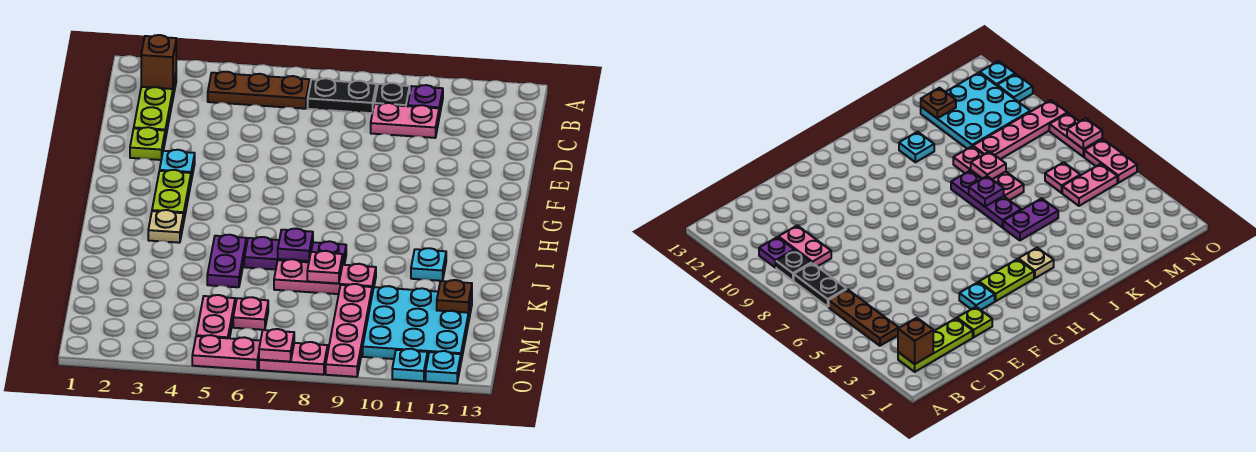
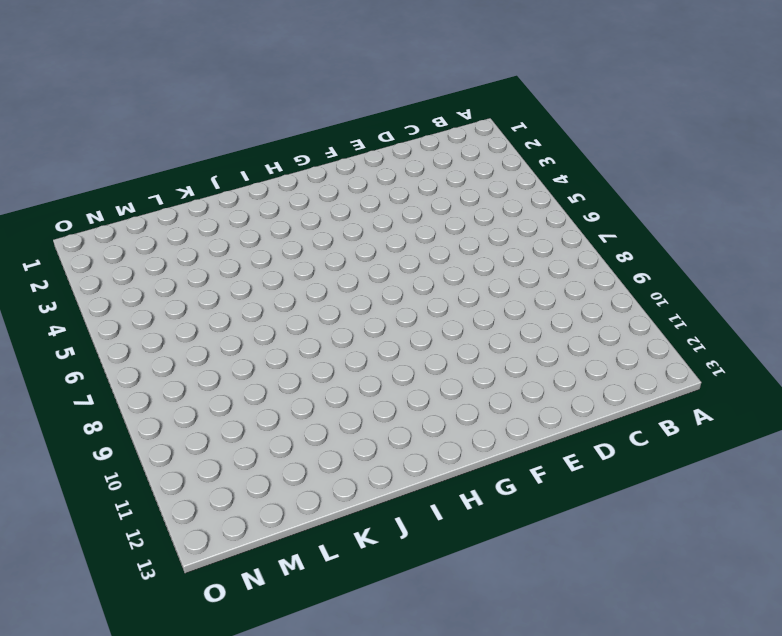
none -> lime plate B2:D2 level 1
none -> brown plate B4:B6 level 1
none -> black plate B7:B8 level 1

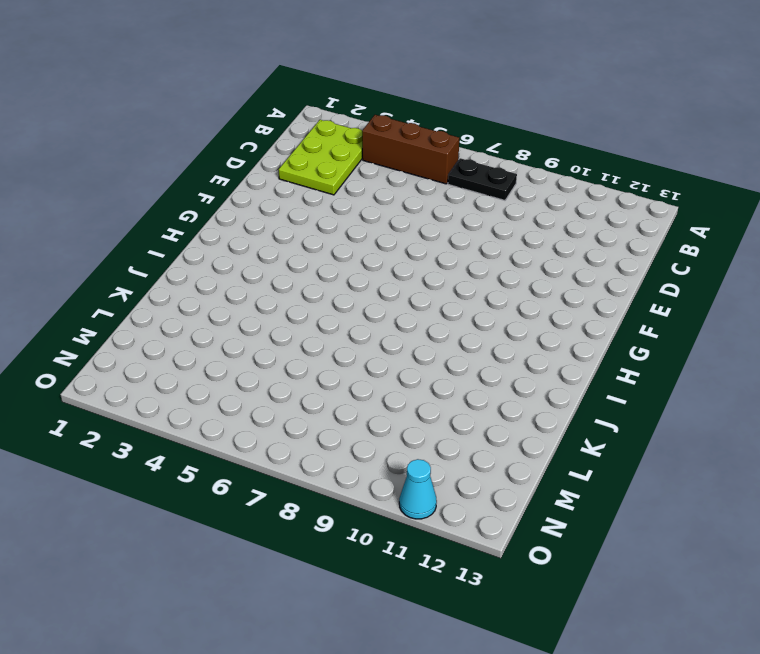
lime plate B2:D3 level 1 -> lime plate B2:D2 level 1
brown brick B4:B6 level 1 -> brown plate B4:B6 level 1
cyan cone O11 level 1 -> cyan plate O11 level 1
none -> black plate B9 level 1
none -> purple plate B10 level 1
none -> pink plate C9:C10 level 1

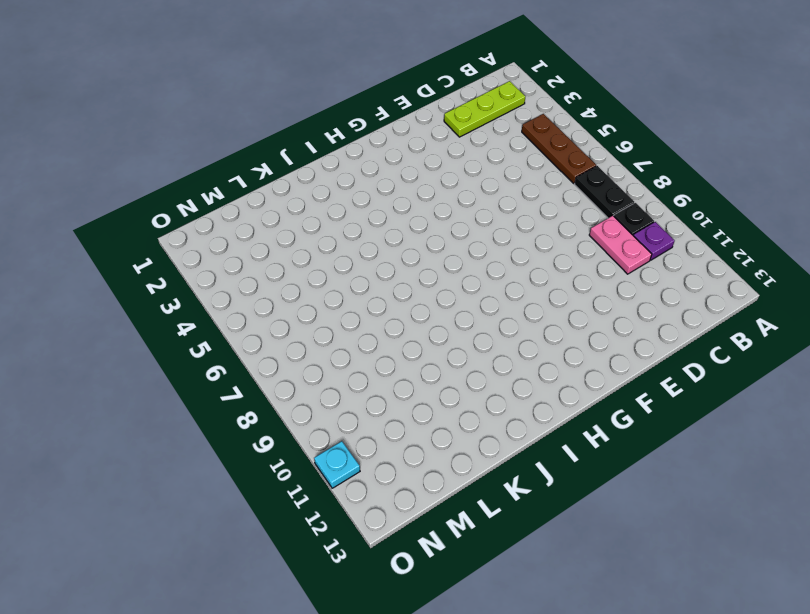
none -> lime plate E2 level 1
none -> cyan plate F3 level 1
none -> lime plate G3:H3 level 1

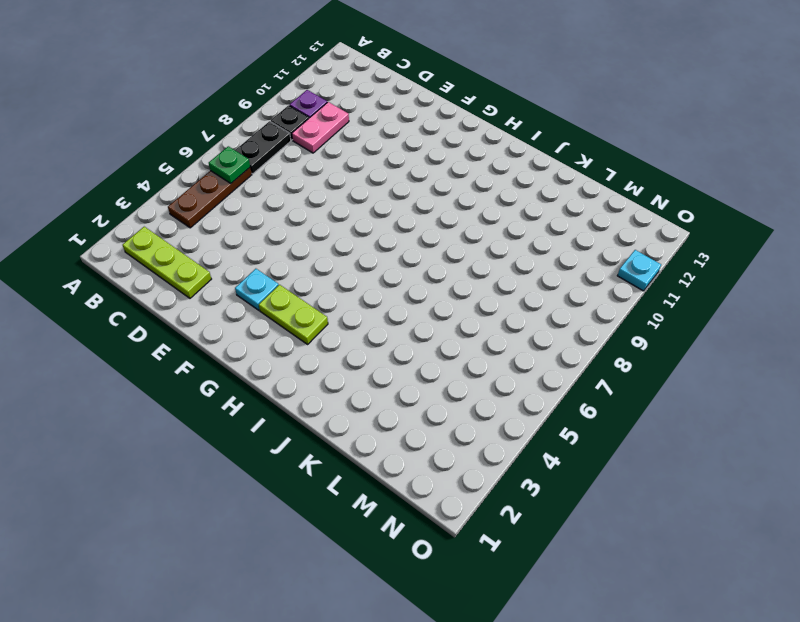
green plate B6 level 2 -> none
none -> lime plate E2 level 1
none -> tan plate I3 level 1
none -> purple plate J5:K5 level 1

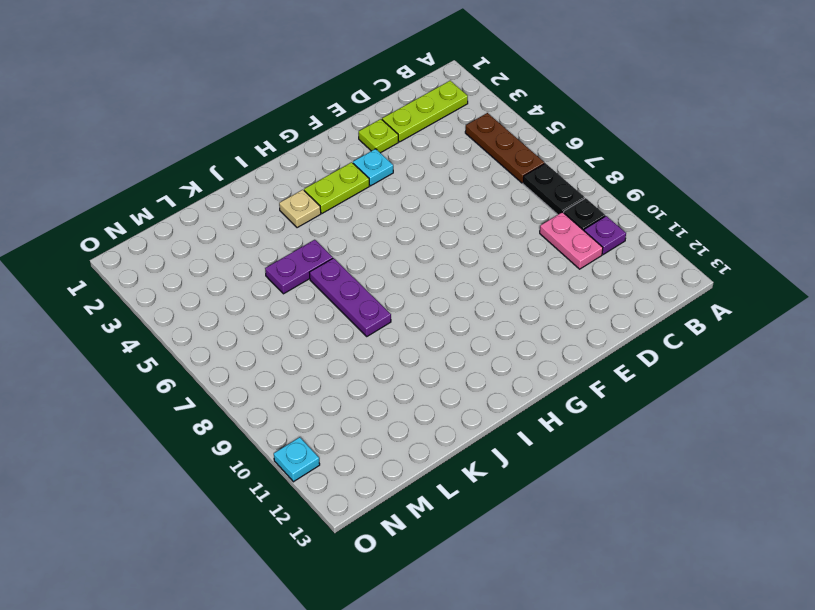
none -> cyan plate J11 level 1
none -> pink plate K7:K9 level 1
none -> pink plate L9:O9 level 1

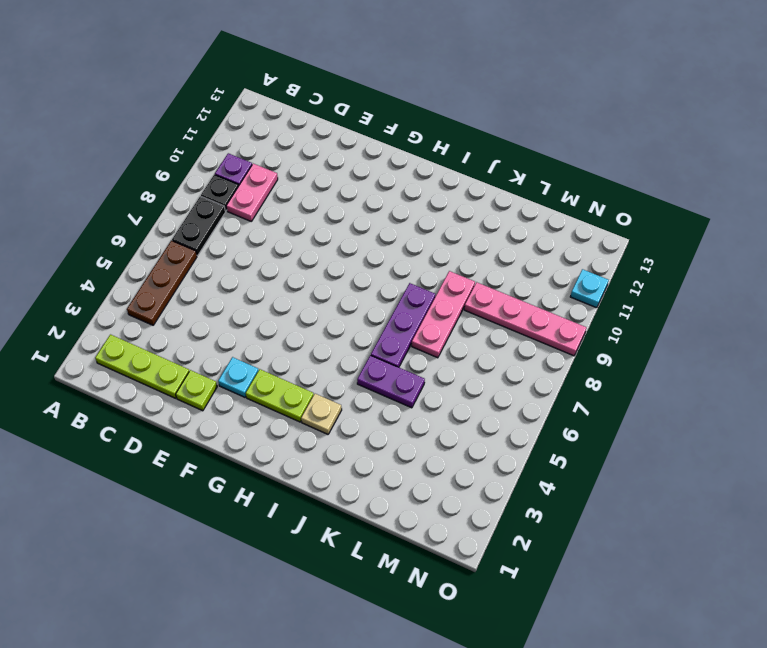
none -> cyan plate J11 level 1
none -> cyan plate L10:N12 level 1
none -> pink plate M5:N5 level 1

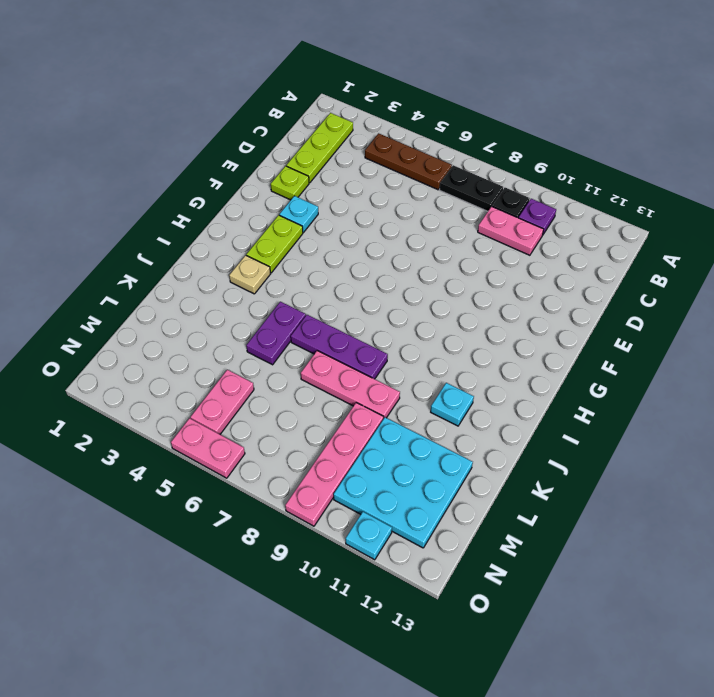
none -> pink plate M6 level 1
none -> pink plate O7:O8 level 1
none -> cyan plate O12 level 1

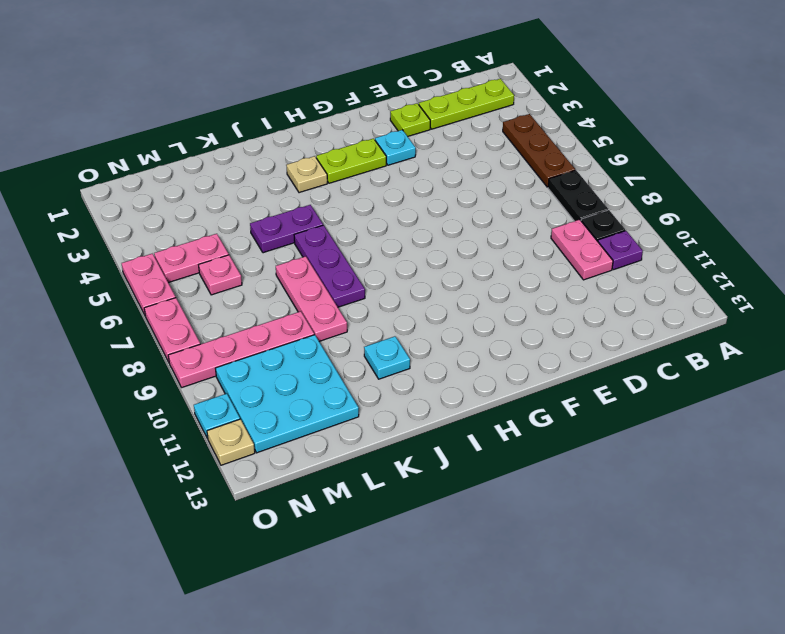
tan plate O12 level 1 -> cyan plate O12 level 1
none -> brown brick B2 level 2
none -> purple plate J7 level 2
none -> pink plate K8 level 2

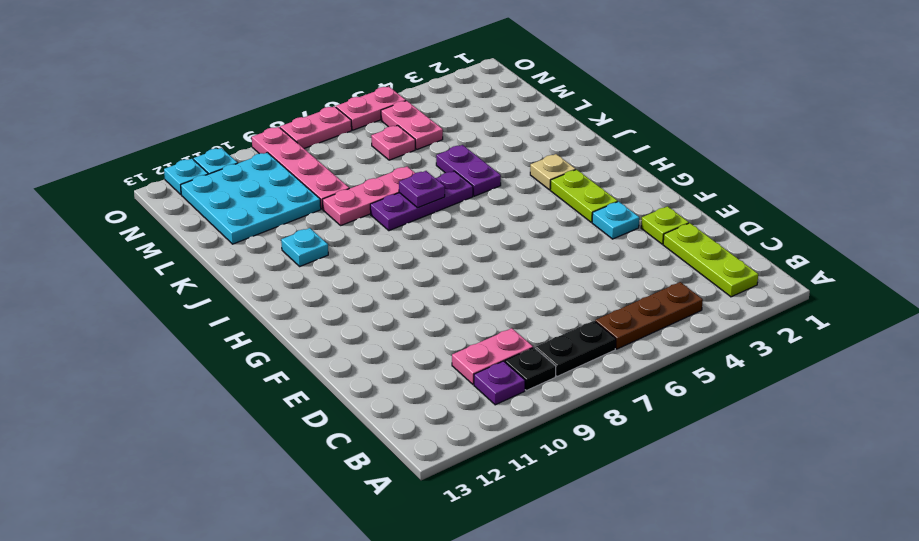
none -> brown brick B2 level 2
none -> pink plate K8 level 2
none -> brown plate L12 level 2

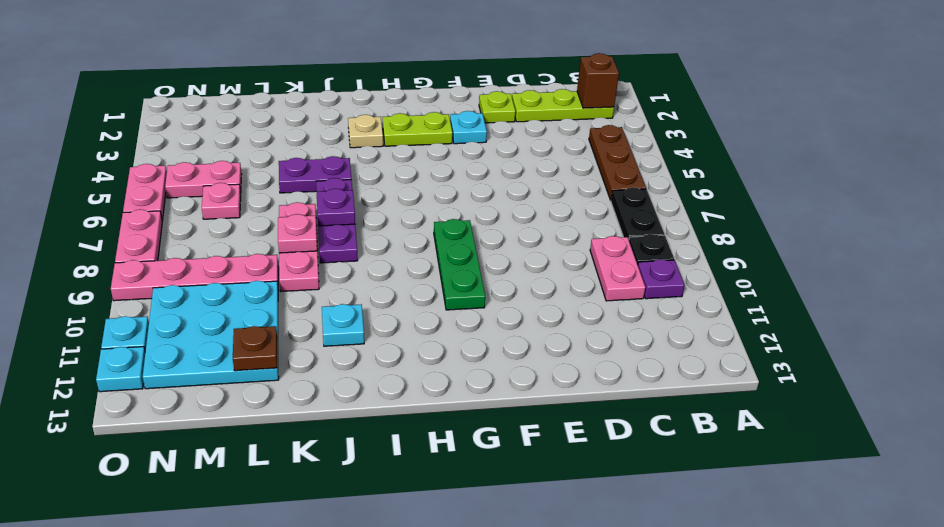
green plate G8:G10 level 1 -> none
none -> pink plate O7 level 2

